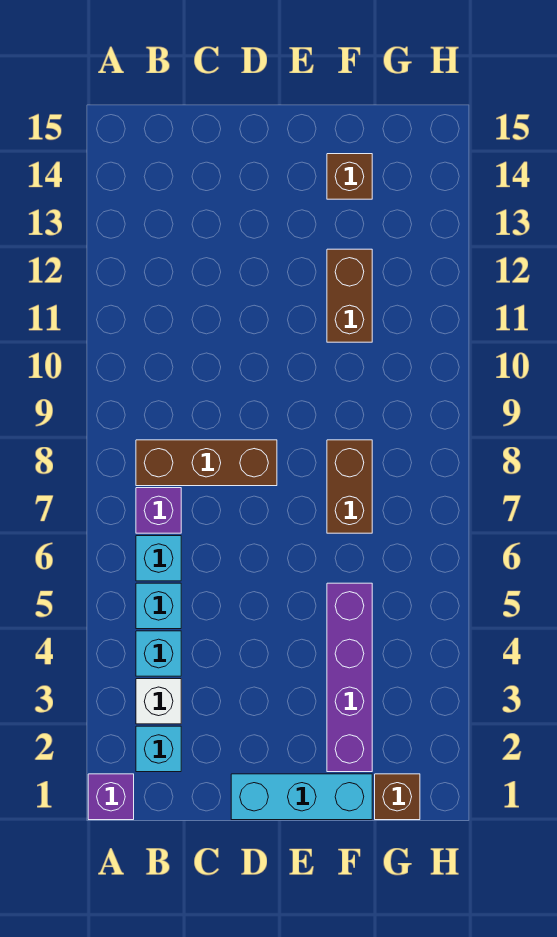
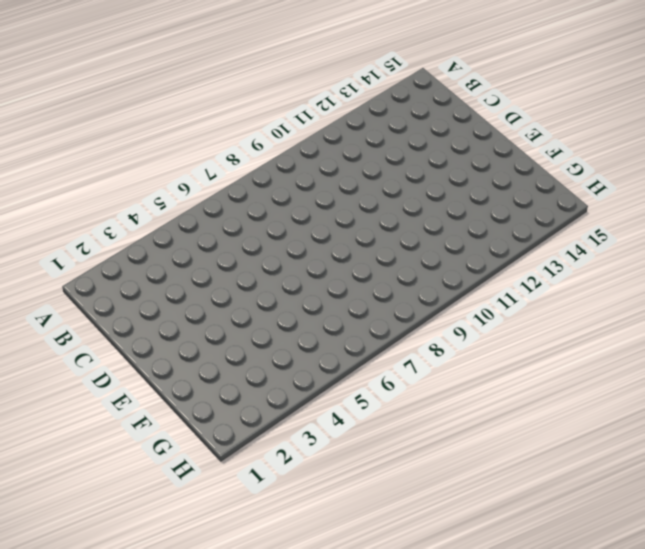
none -> purple brick A1 level 1
none -> cyan brick B2 level 1
none -> white brick B3 level 1

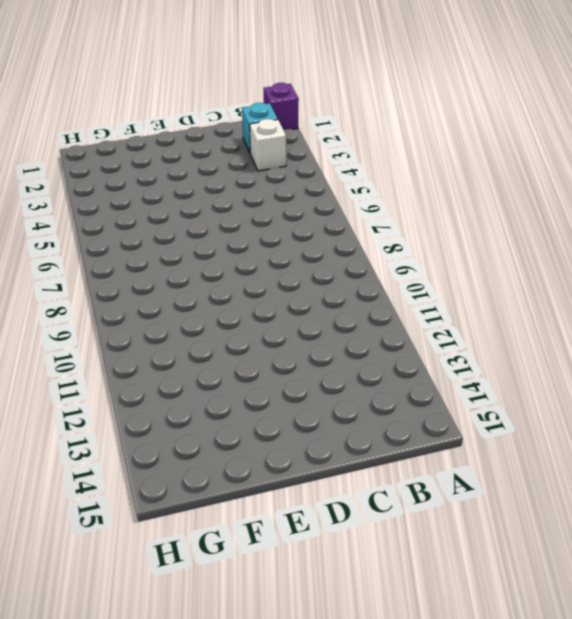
none -> cyan brick B4 level 1
none -> cyan brick B5 level 1
none -> cyan brick B6 level 1

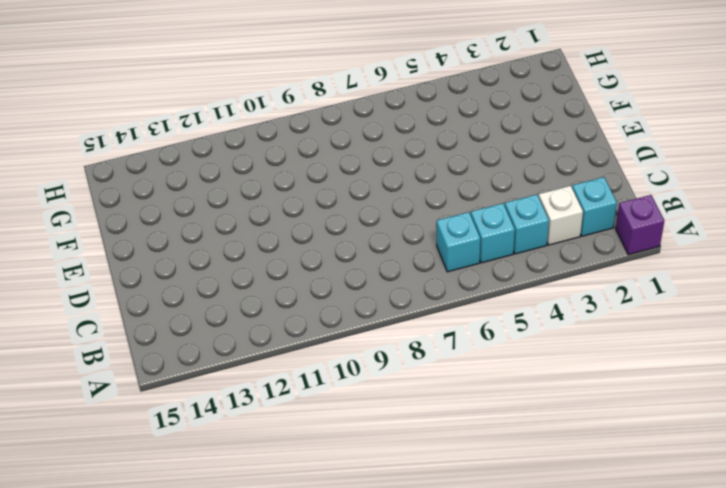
none -> purple brick B7 level 1
none -> brown brick B8:D8 level 1
none -> cyan brick D1:F1 level 1

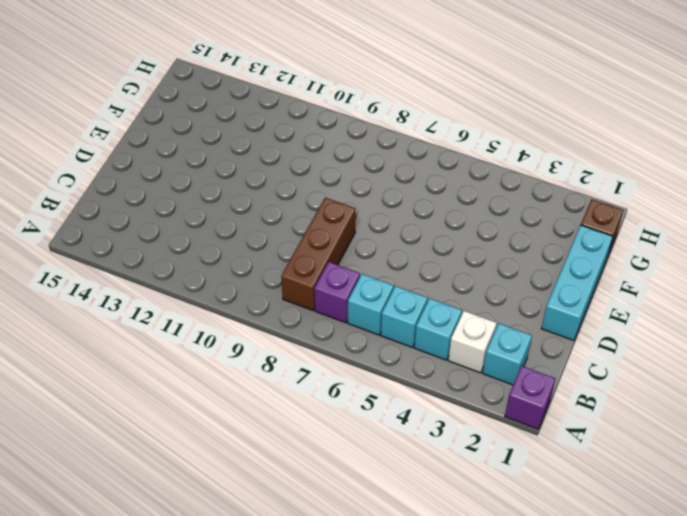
none -> purple brick F2:F5 level 1
none -> brown brick F7:F8 level 1
none -> brown brick F11:F12 level 1

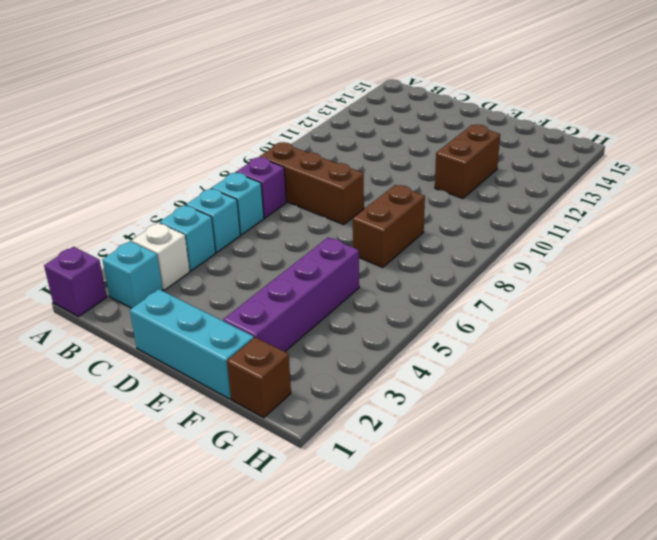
none -> brown brick F14 level 1

